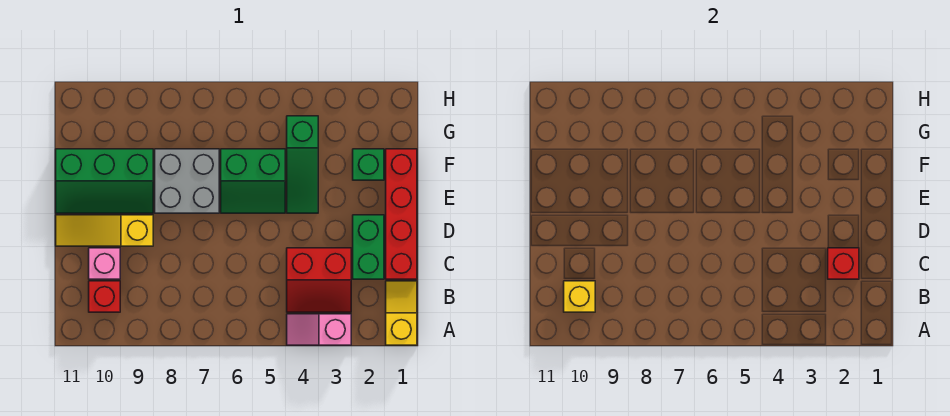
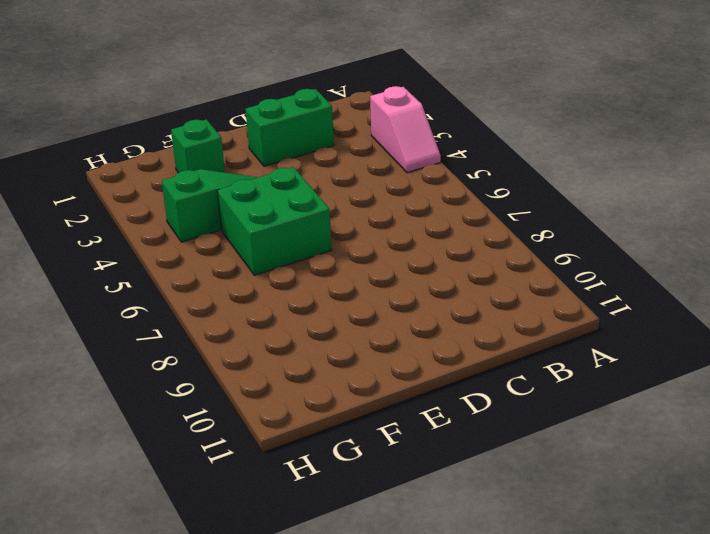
green brick E5:F6 level 1 -> green slope E5:F6 level 1 top F
none -> yellow slope A1:B1 level 1 top A
none -> red slope B3:C4 level 1 top C
none -> red brick B10 level 1

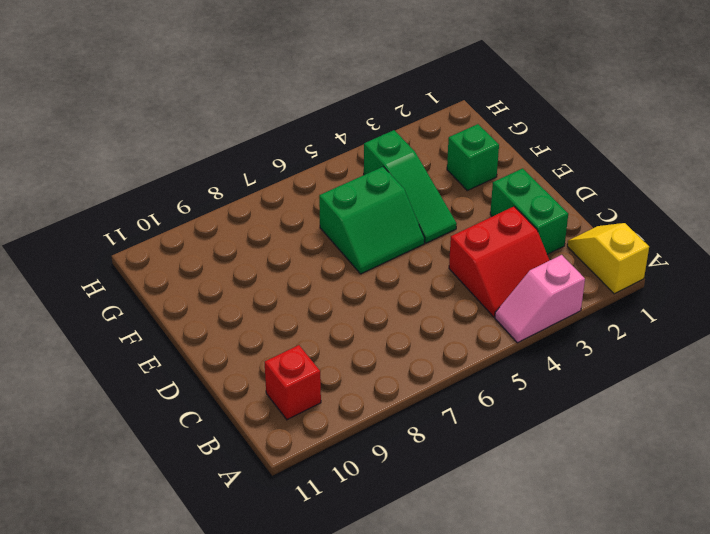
none -> red brick C1:F1 level 1
none -> pink brick C10 level 1
none -> yellow slope D9:D11 level 1 top 9

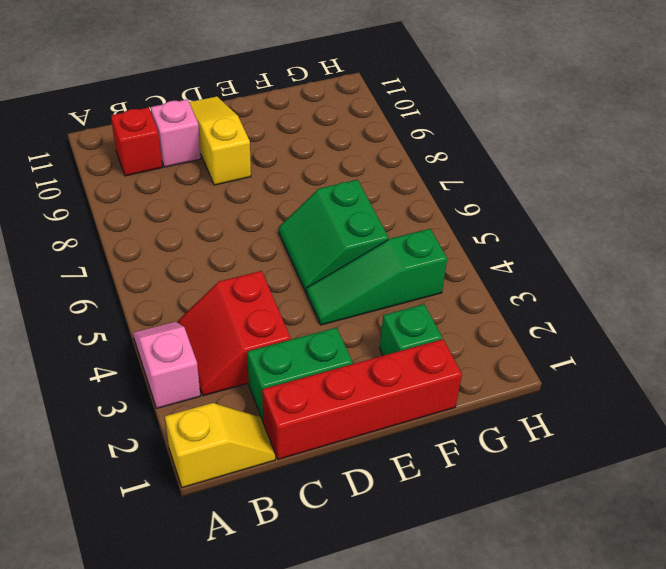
none -> grey brick E7:F8 level 1
none -> green slope E9:F11 level 1 top F
none -> yellow brick B10 level 2

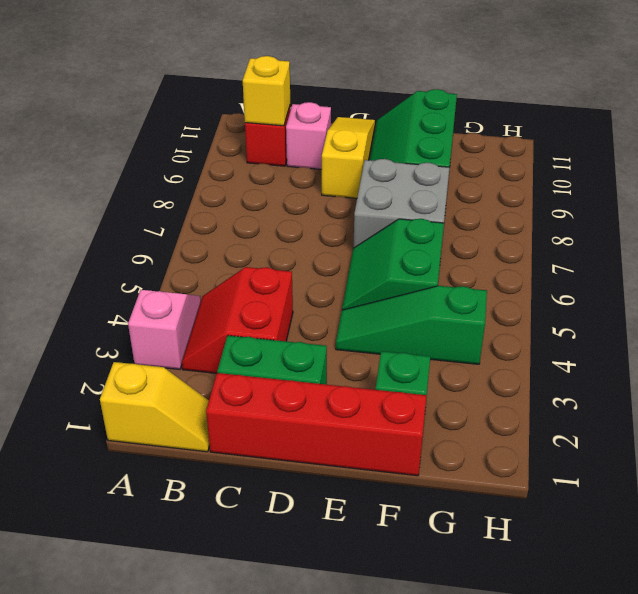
none -> red brick C2 level 2

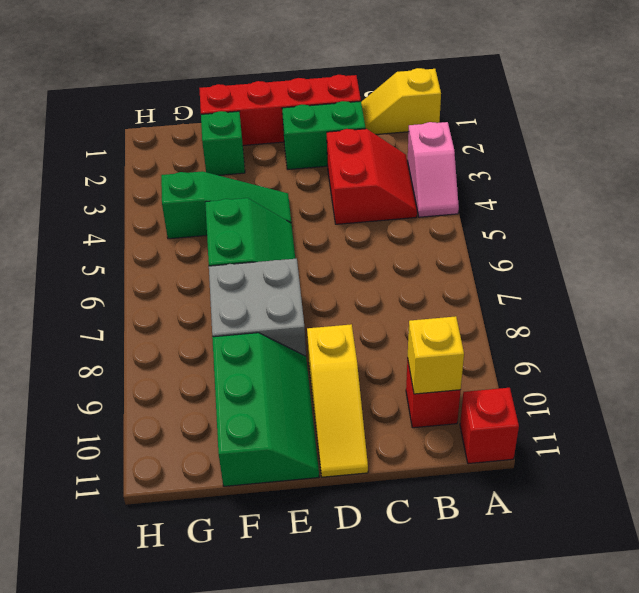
red brick A11 level 1 -> red brick C2 level 2
none -> pink brick C10 level 1

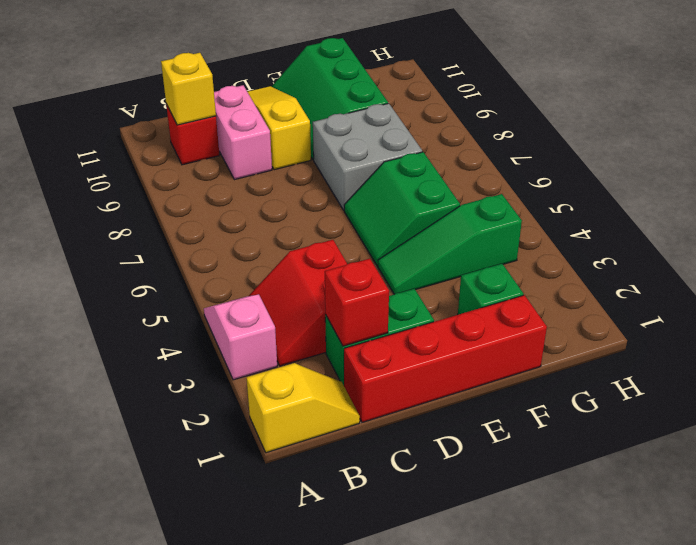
pink brick C9:C10 level 1 -> pink brick C10 level 1

